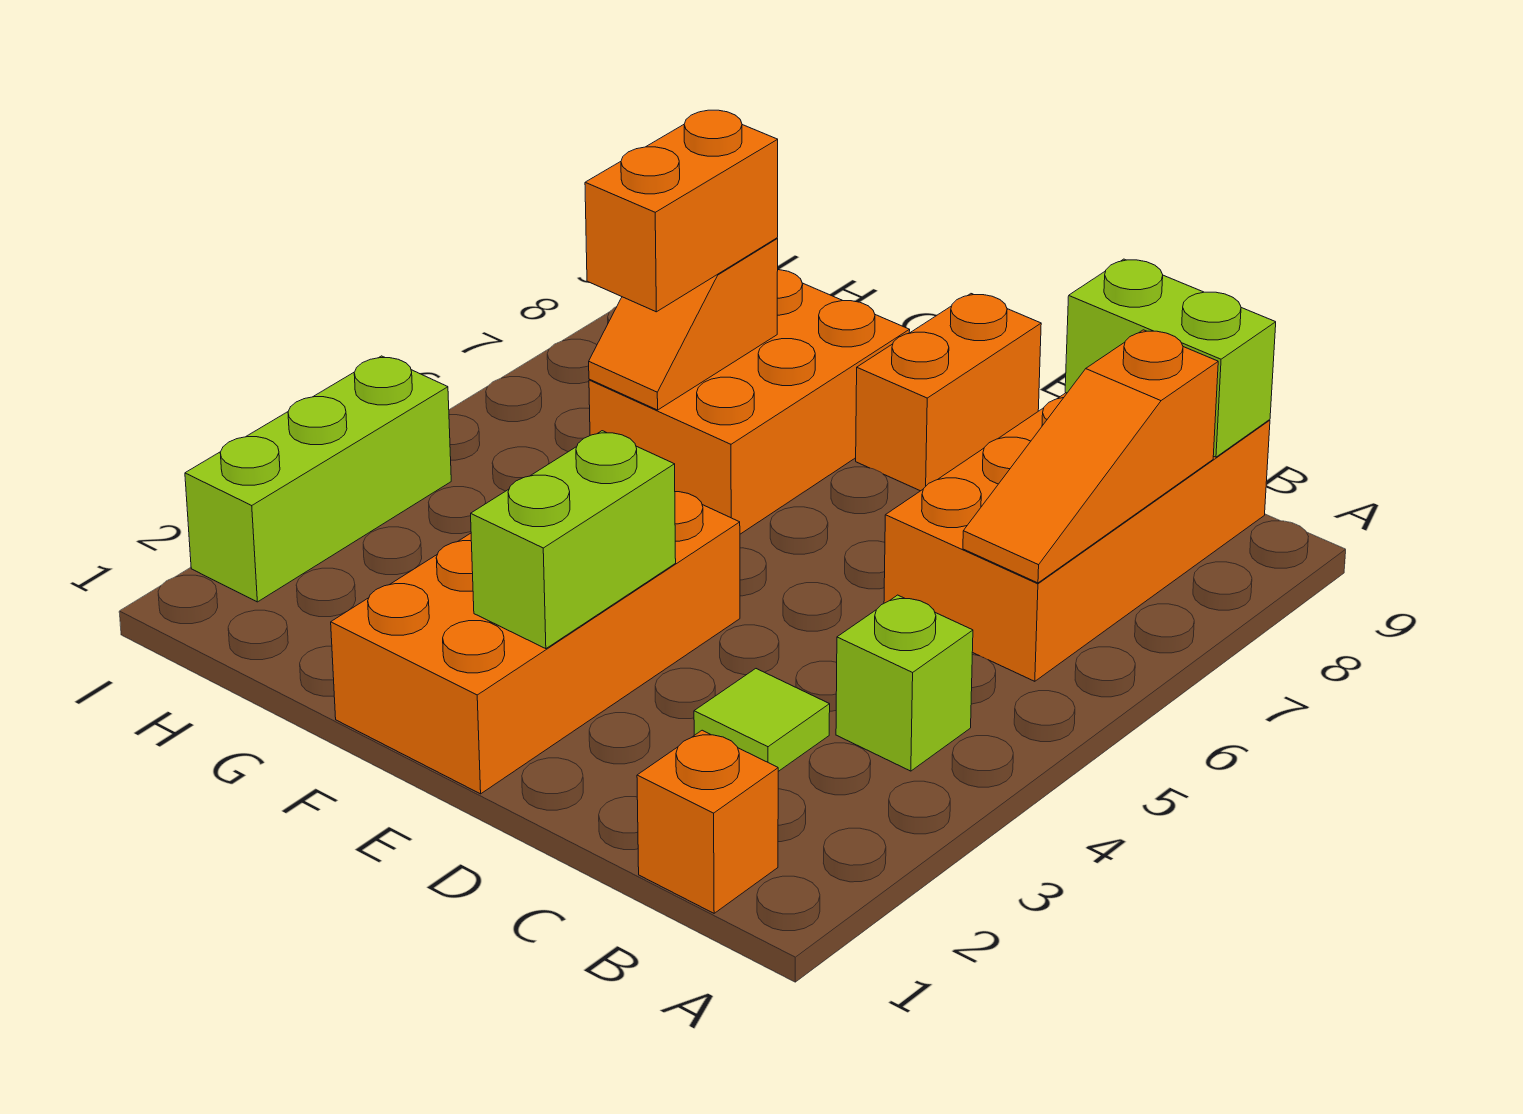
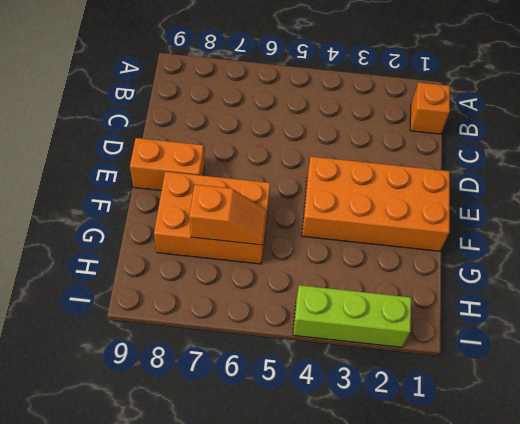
none -> lime brick B4 level 1
none -> orange brick B6:C9 level 1
none -> lime tile C3 level 1

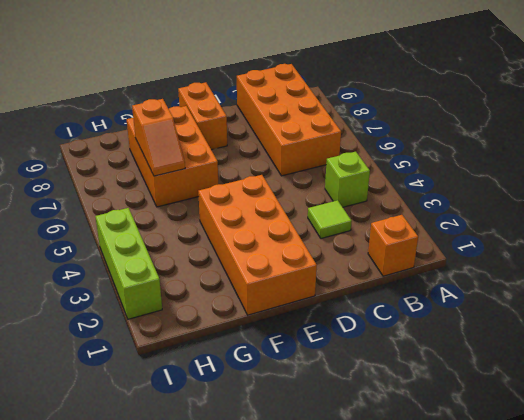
none -> orange slope B6:B8 level 2 top 8
none -> lime brick B9:C9 level 2
none -> lime brick E2:E3 level 2

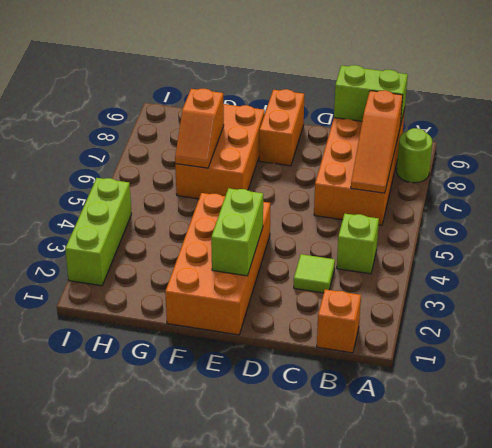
lime round brick A8 level 1 -> none
none -> orange brick G6:G7 level 3

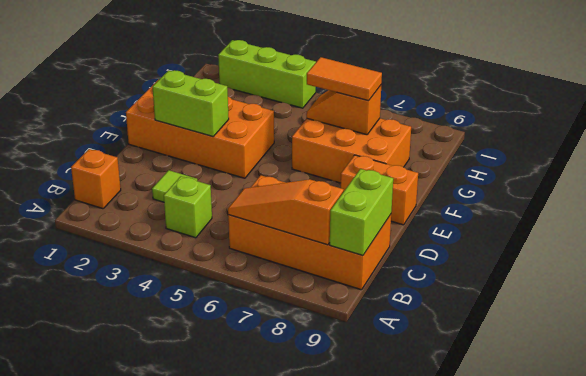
orange tile G6:G7 level 3 -> orange brick G6:G7 level 3

